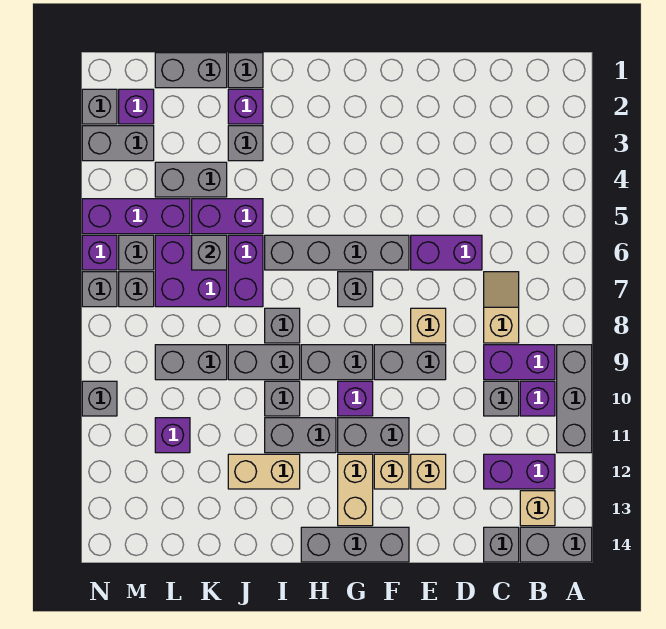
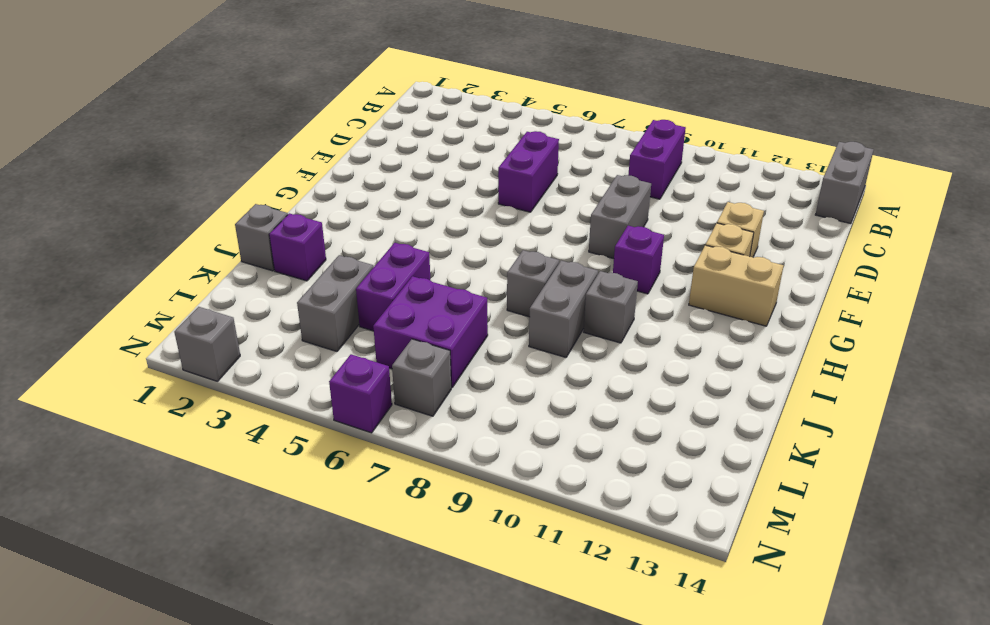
none -> grey brick A9:A11 level 1
none -> purple brick B10 level 1
none -> purple brick B12:C12 level 1
none -> tan brick B13 level 1

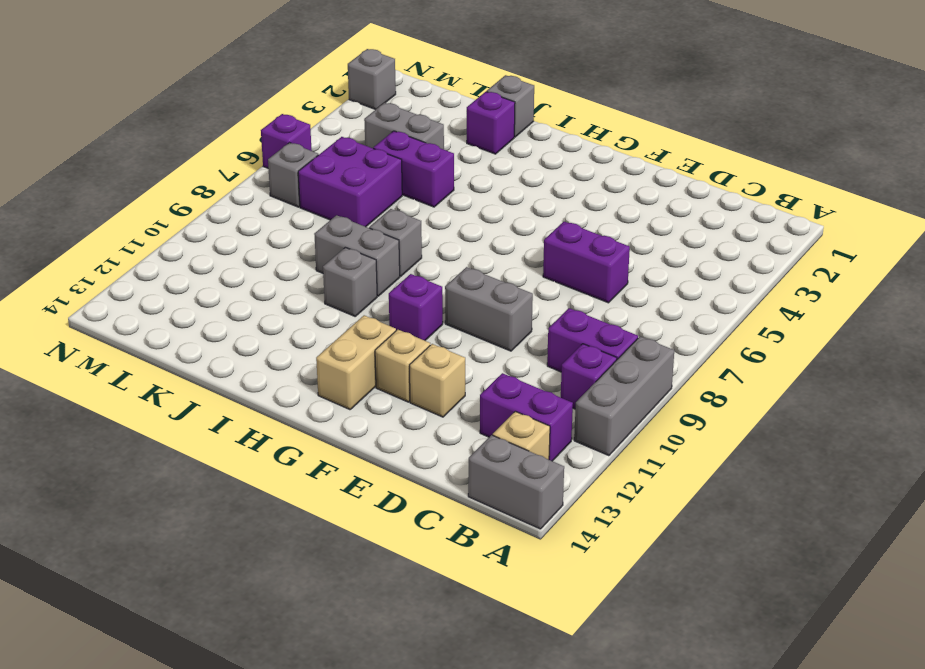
none -> tan slope C7:C8 level 1 top 8
none -> grey brick C10 level 1
none -> grey brick C14 level 1
none -> tan brick E8 level 1

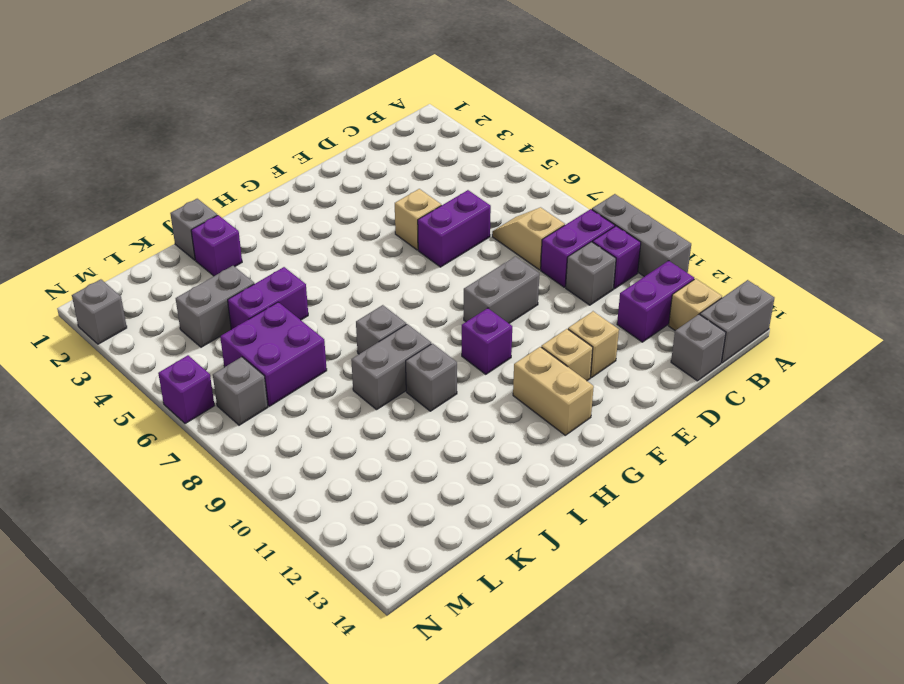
tan brick E5 level 1 -> tan brick E8 level 1
none -> grey brick F6:I6 level 1
none -> grey brick F11:G11 level 1
none -> grey brick F14:H14 level 1
none -> grey brick G7 level 1

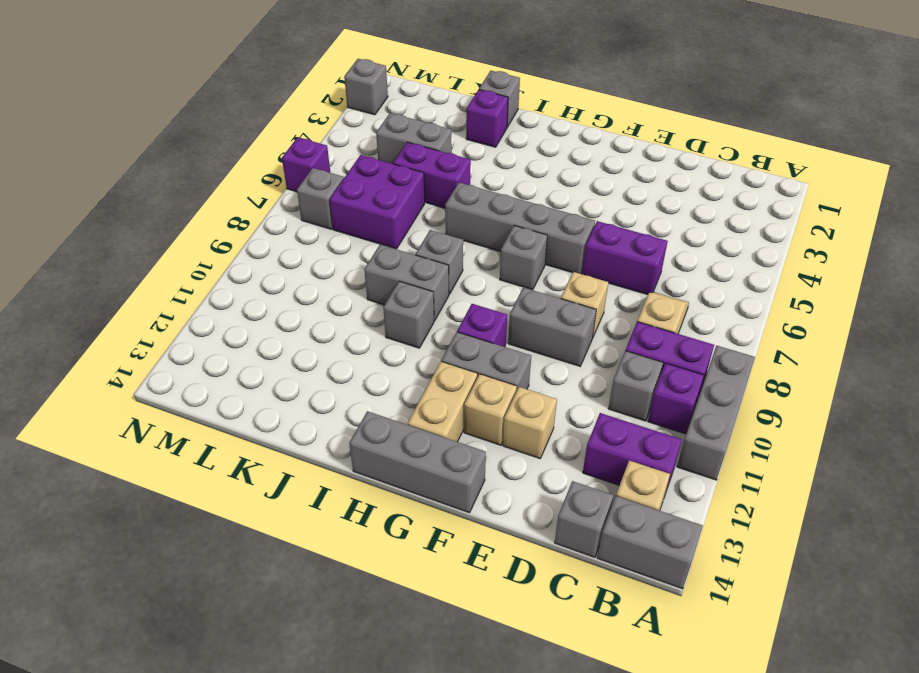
none -> grey brick G9:H9 level 1
none -> grey brick H11:I11 level 1
none -> tan brick I12:J12 level 1
none -> grey brick J3 level 1

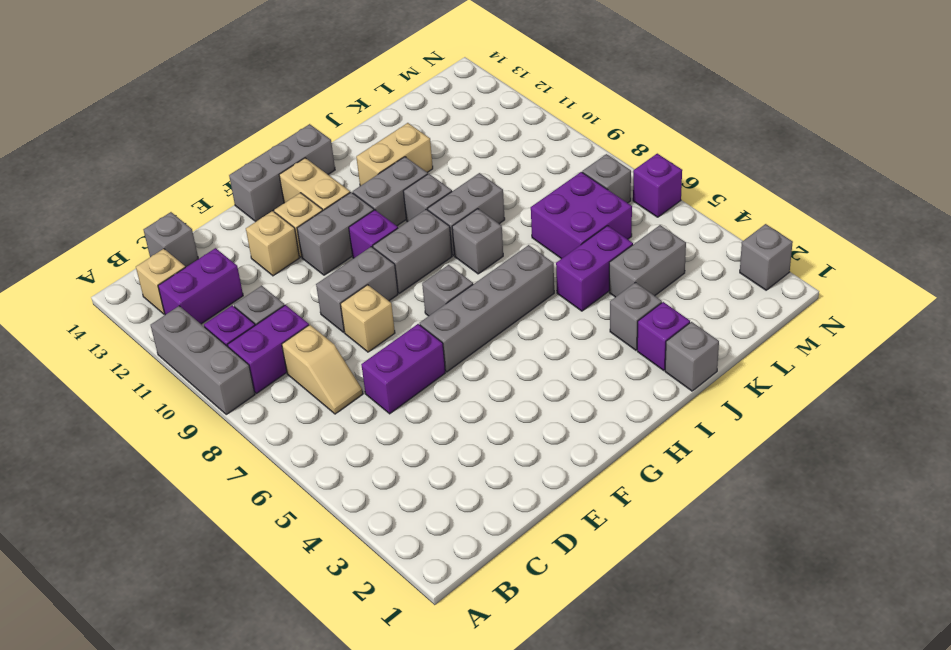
none -> grey brick A14:B14 level 1
none -> purple brick J6:J7 level 1
none -> grey brick K1:L1 level 1
none -> grey brick K9:L9 level 1

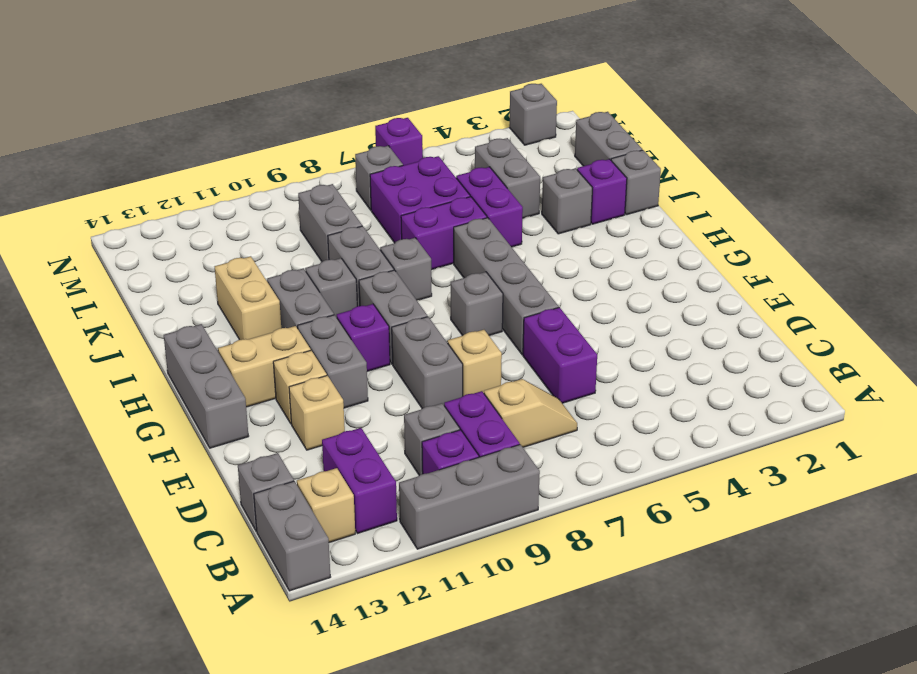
none -> purple brick L5:N5 level 1
none -> purple brick L11 level 1
none -> purple brick M2 level 1
none -> grey brick M3:N3 level 1

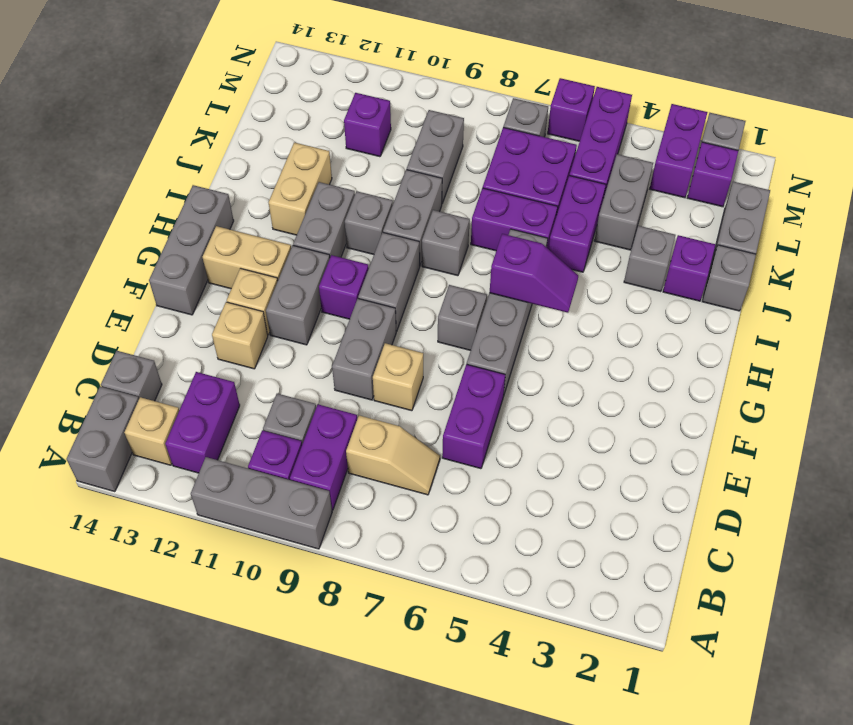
purple slope H5:H6 level 2 top 6 -> none
purple brick M3:N3 level 1 -> grey brick M3:N3 level 1
none -> grey brick M6 level 1
none -> grey brick N7 level 1
none -> grey brick N10 level 1
none -> grey brick K6 level 2

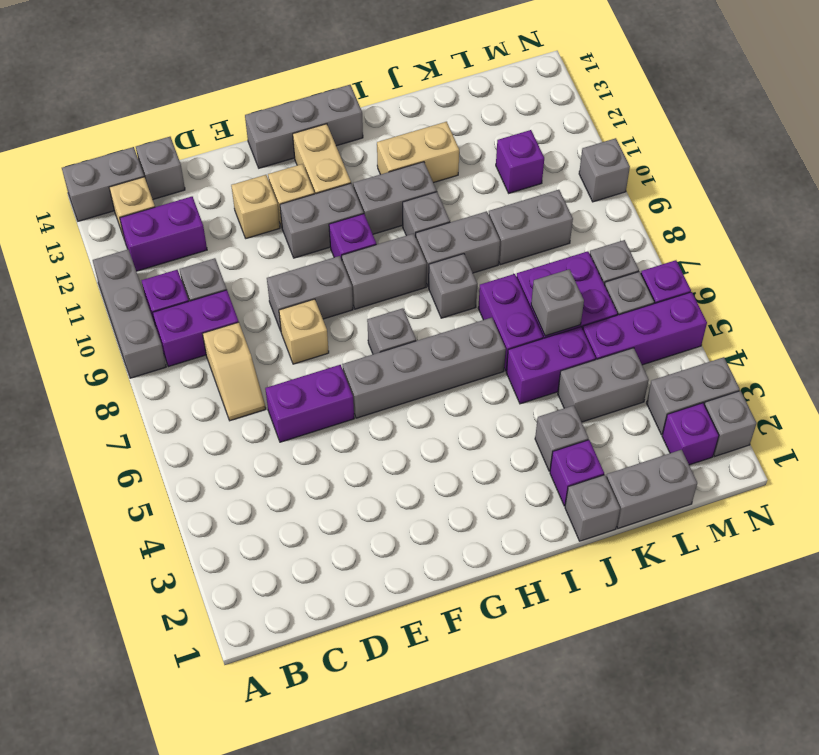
none -> grey brick N7 level 1

